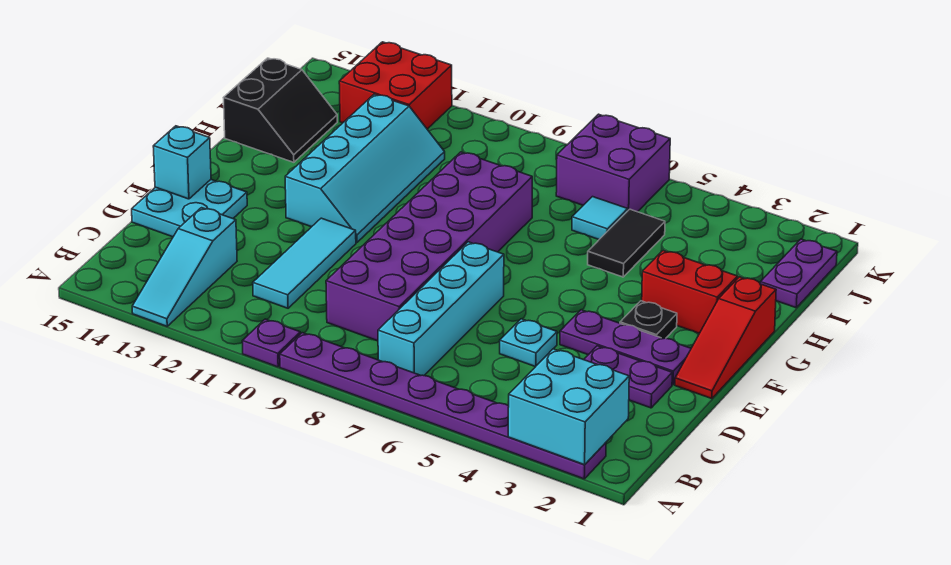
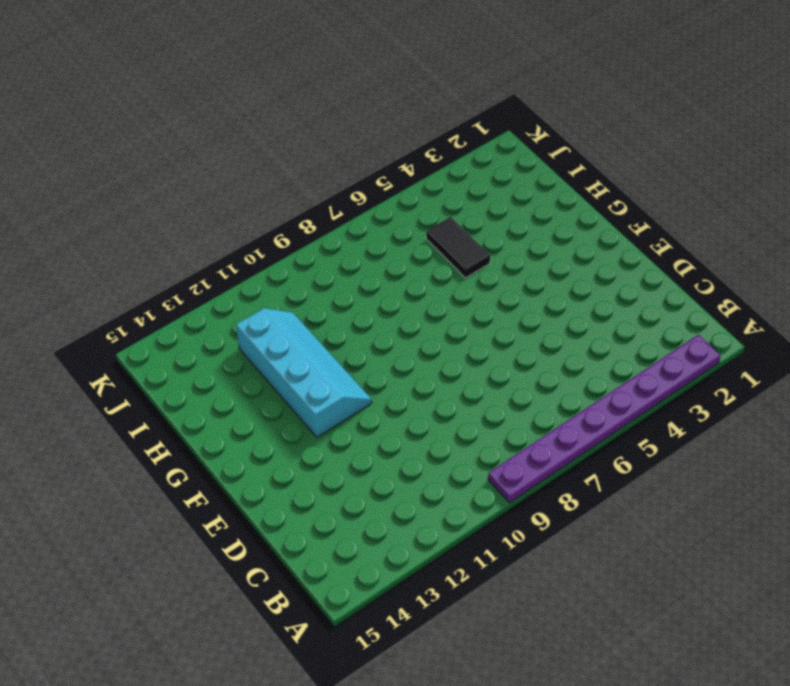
none -> purple plate A10 level 1
none -> cyan slope A13:C13 level 1 top C
none -> cyan brick B7:E7 level 1

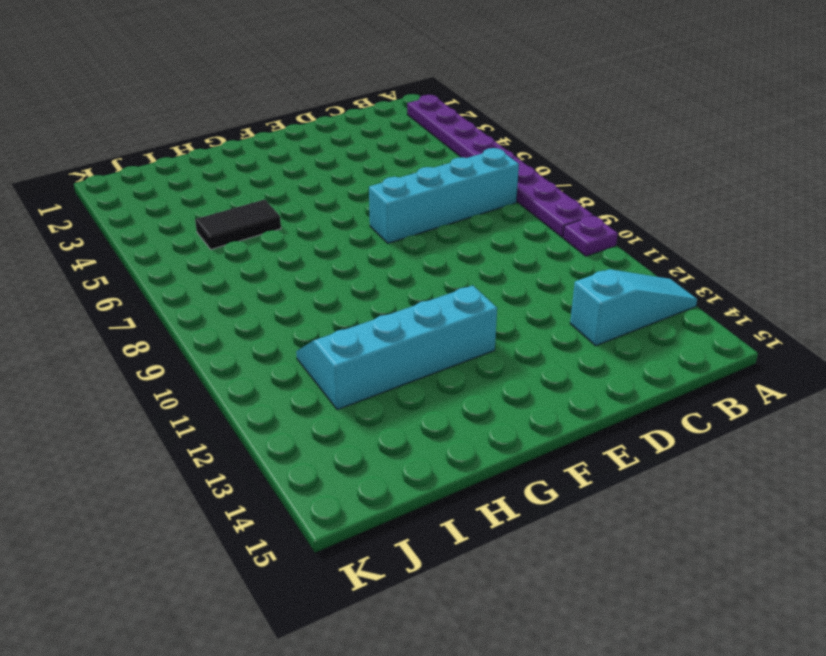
none -> purple brick C8:H9 level 1
none -> cyan tile C11:E11 level 1
none -> purple plate D2:D3 level 1

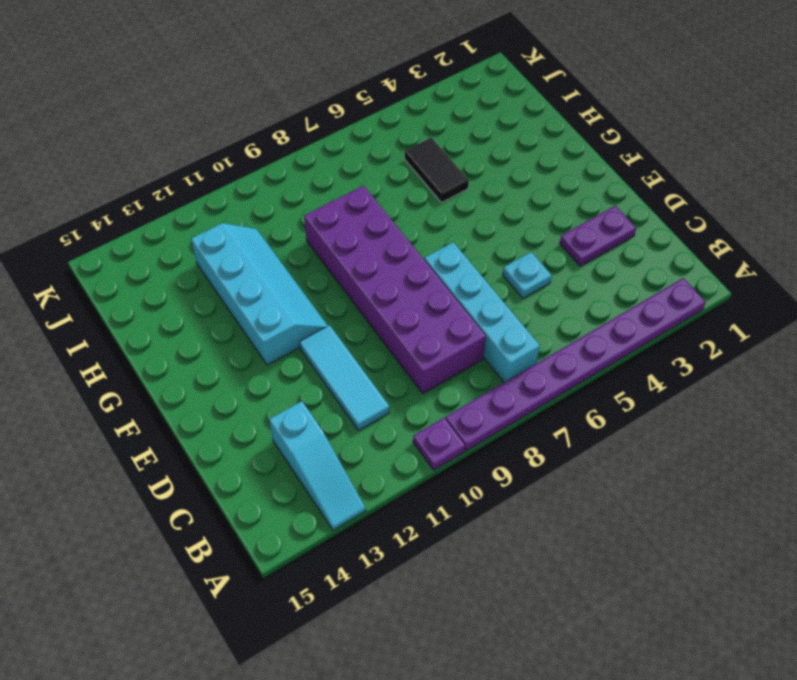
none -> cyan plate D14:E15 level 1
none -> red slope E1:G1 level 1 top G
none -> purple plate E2:E4 level 1

